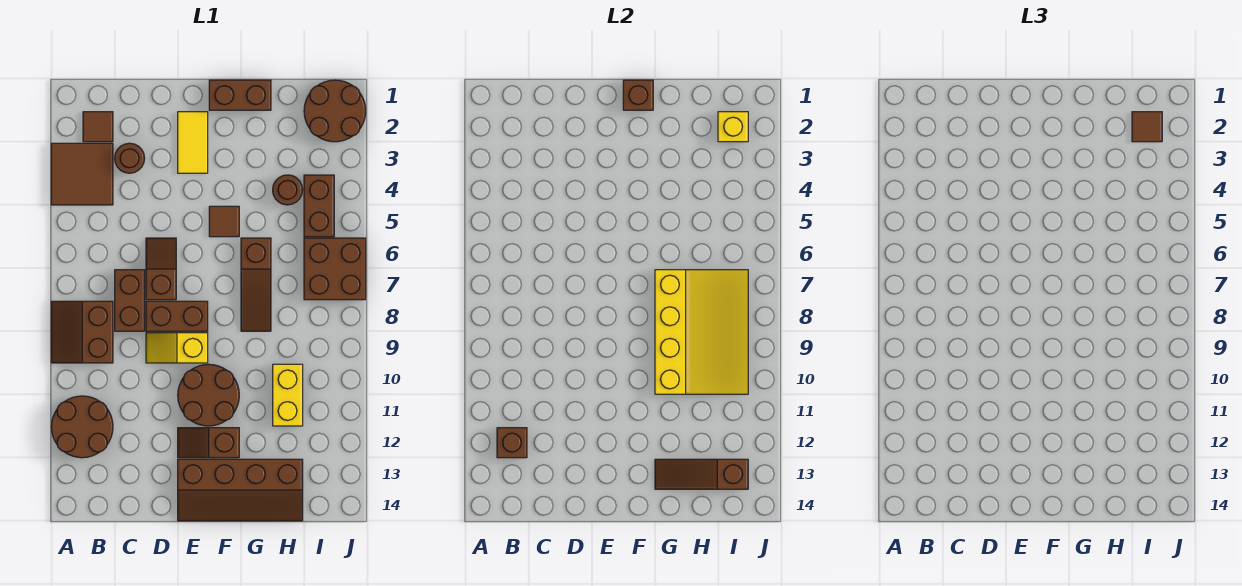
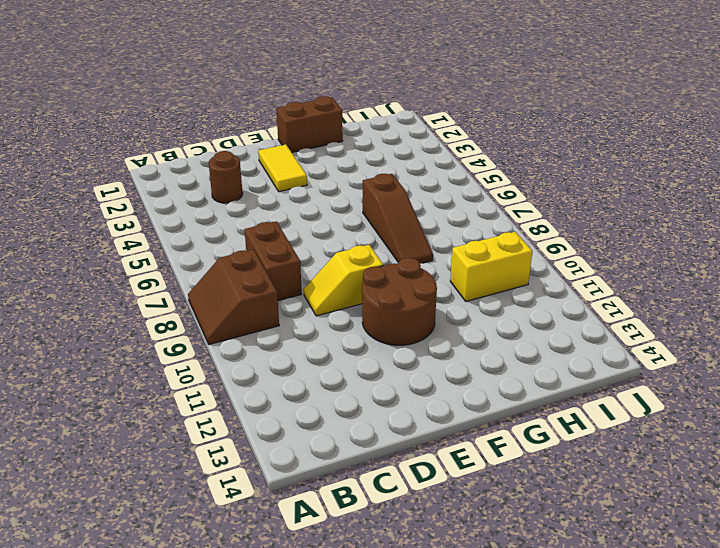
yellow brick H10:I10 level 1 -> yellow brick H10:H11 level 1
none -> brown tile A3:B4 level 1
none -> brown round brick A11:B12 level 1
none -> brown tile B2 level 1

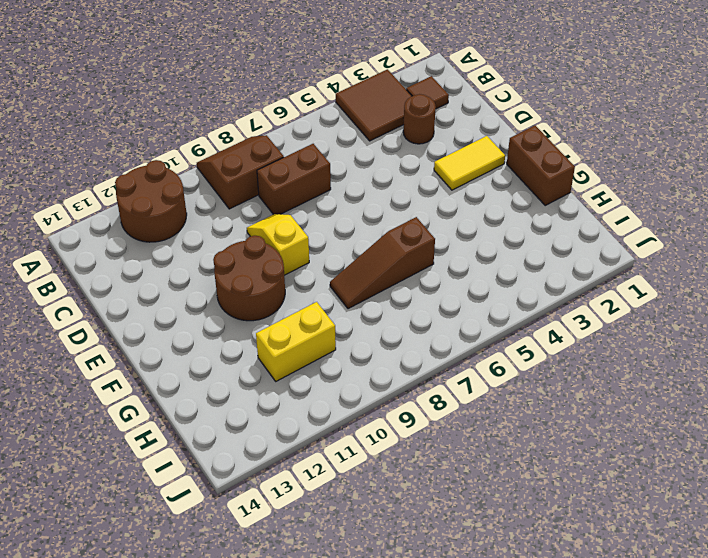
none -> brown slope D6:D7 level 1 top 7
none -> brown brick D8:E8 level 1
none -> brown slope E12:F12 level 1 top F

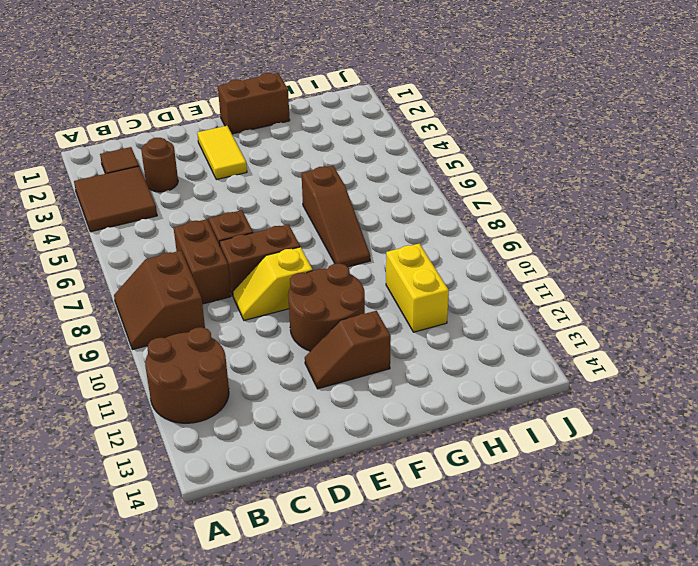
none -> brown slope E13:H14 level 1 top 13
none -> brown tile F5 level 1
none -> brown round brick H4 level 1

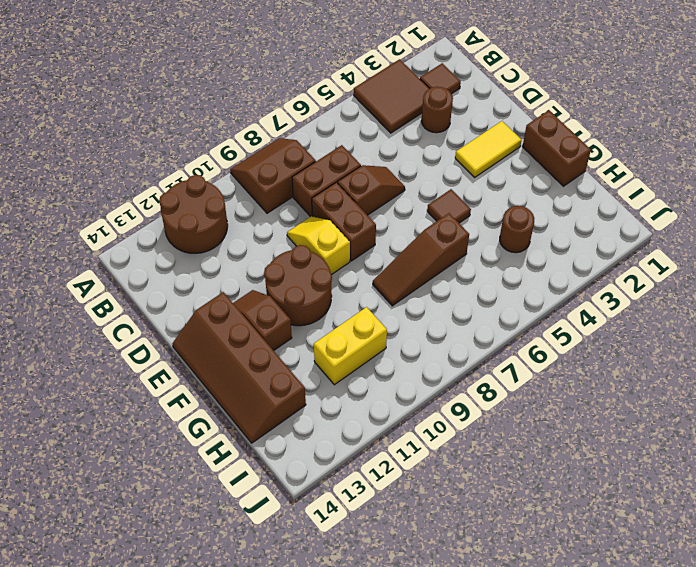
none -> brown round brick I1:J2 level 1
none -> brown brick I4:I5 level 1
none -> brown brick I6:J7 level 1

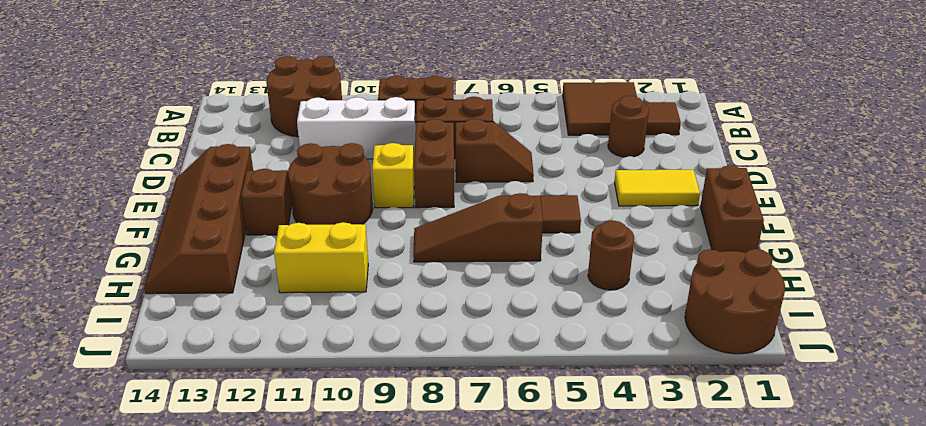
white brick C9:C11 level 1 -> none
none -> brown brick I4:I5 level 1
none -> brown brick I6:J7 level 1
none -> brown brick B12 level 2

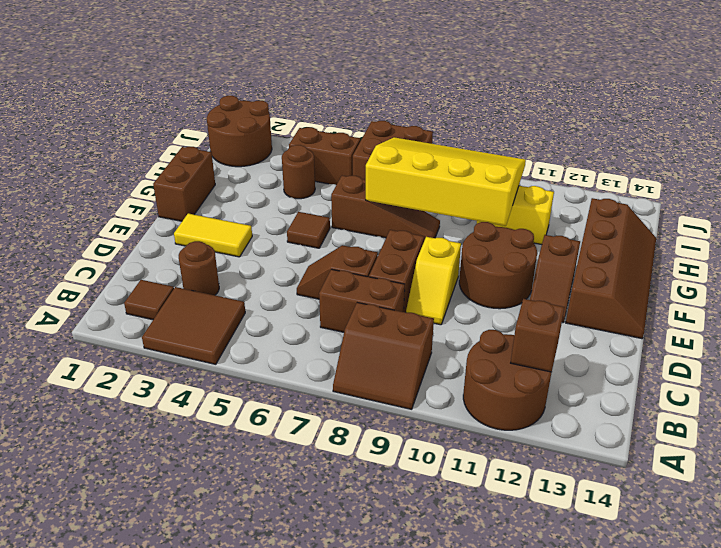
none -> brown brick F1 level 2
none -> brown slope G13:I13 level 2 top I
none -> yellow brick I2 level 2

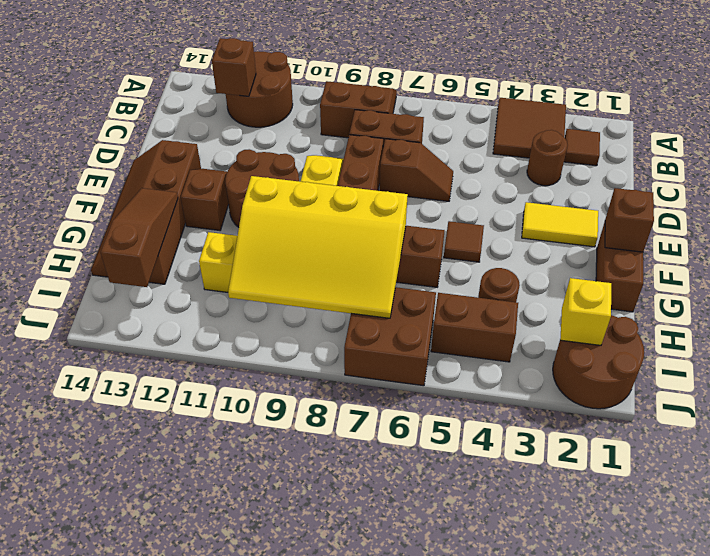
none -> brown tile I2 level 3

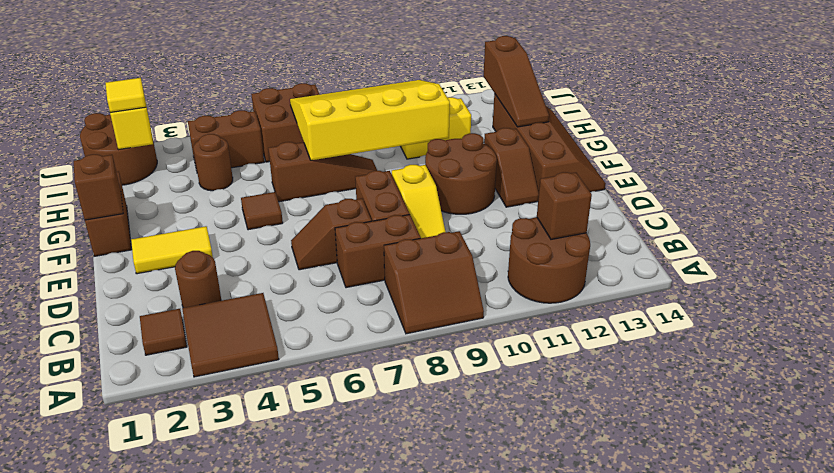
yellow tile I2 level 3 -> brown tile I2 level 3

